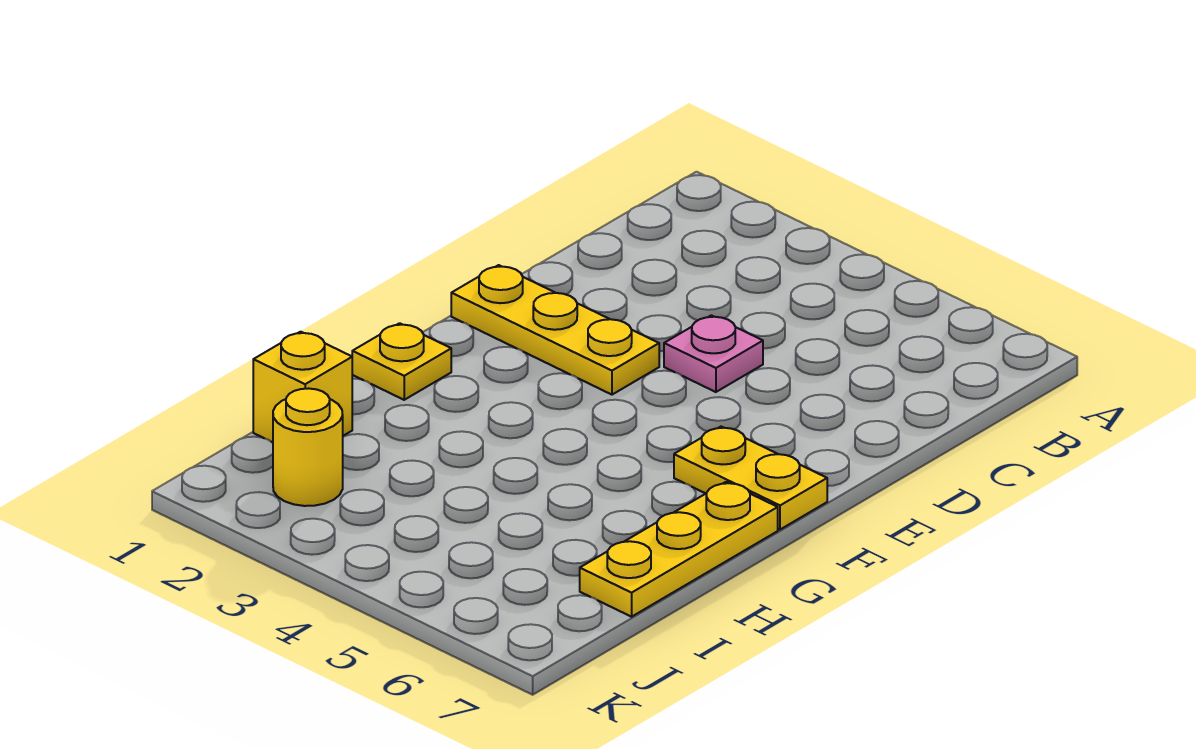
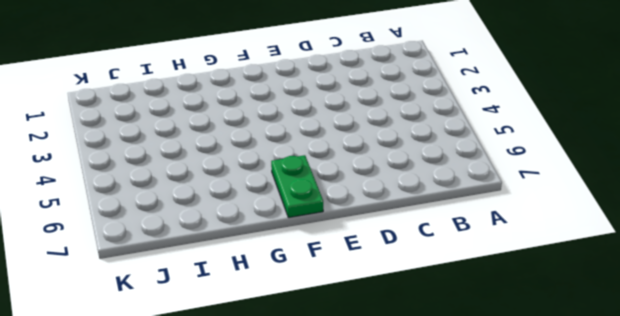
green plate F6:F7 level 1 -> yellow plate F6:F7 level 1
none -> pink plate D4 level 1
none -> yellow plate E1:E3 level 1

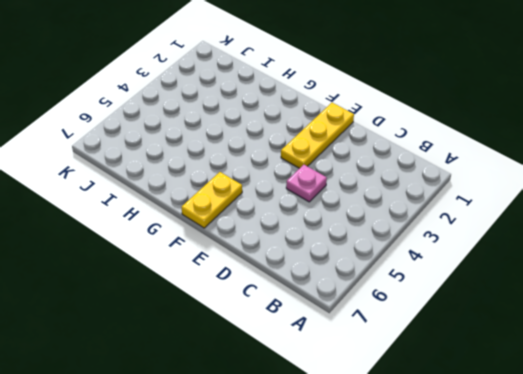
none -> yellow plate G1 level 1
none -> yellow plate G7:I7 level 1

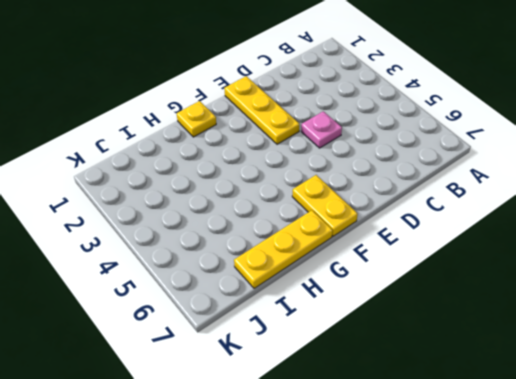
none -> yellow brick I1 level 1
none -> yellow round brick J2 level 1

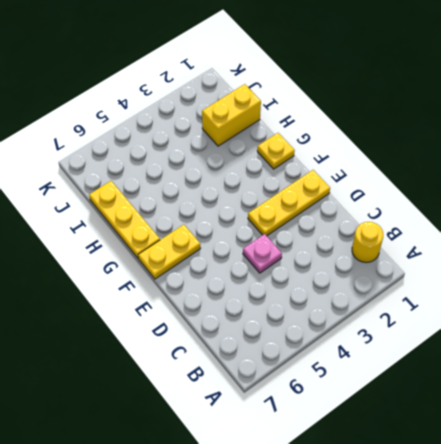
yellow round brick B1 level 1 -> yellow round brick J2 level 1
yellow brick I1:I2 level 1 -> yellow brick I1 level 1

